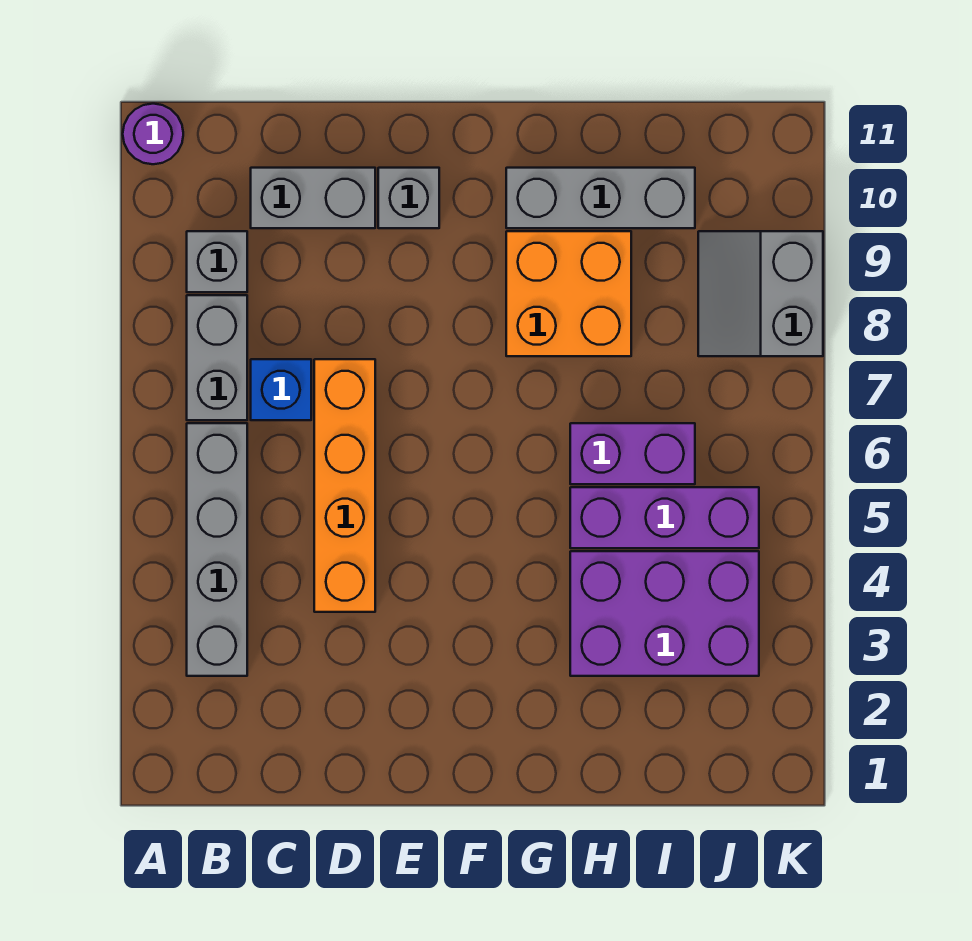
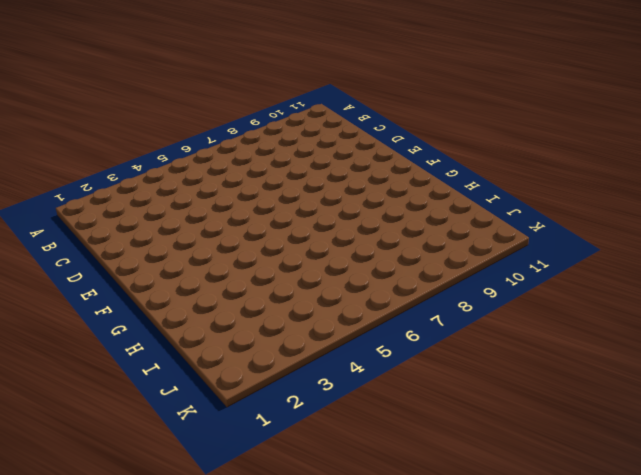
none -> purple round brick A11 level 1
none -> grey brick B3:B6 level 1
none -> grey brick B7:B8 level 1

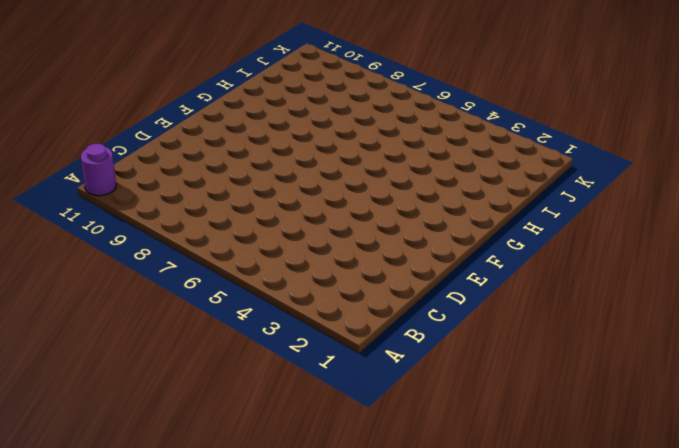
none -> grey brick B3:B6 level 1
none -> grey brick B7:B8 level 1
none -> grey brick B9 level 1

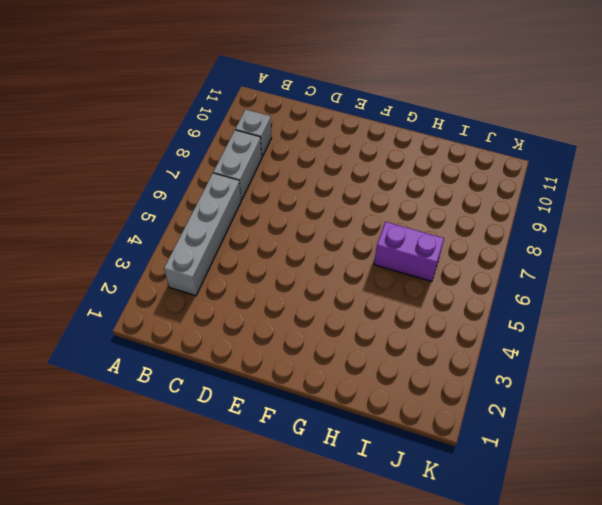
none -> purple round brick A11 level 1
none -> blue brick C7 level 1
none -> grey brick C10:D10 level 1

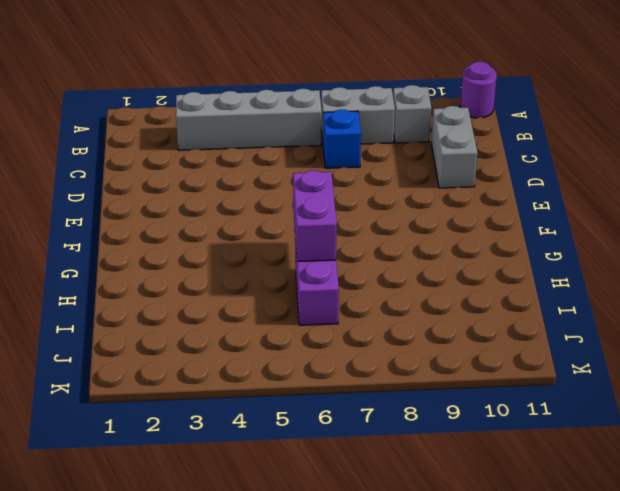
purple brick G6:H6 level 2 -> none
none -> orange brick D4:D7 level 1
none -> grey brick E10 level 1
none -> orange brick G8:H9 level 1

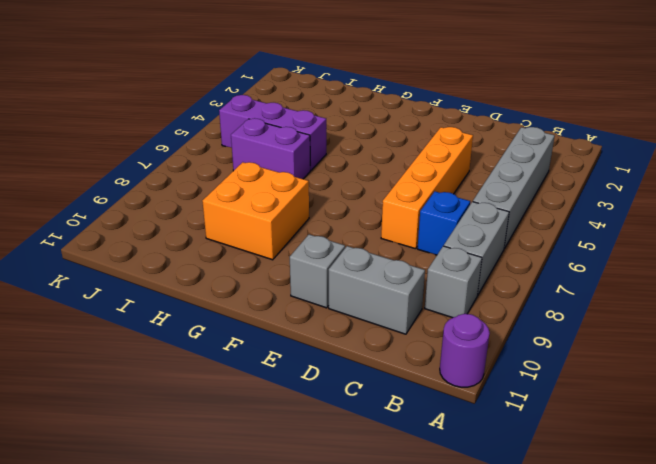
none -> grey brick G10:I10 level 1
none -> purple brick H3:J4 level 1
none -> grey slope J8:K9 level 1 top K

